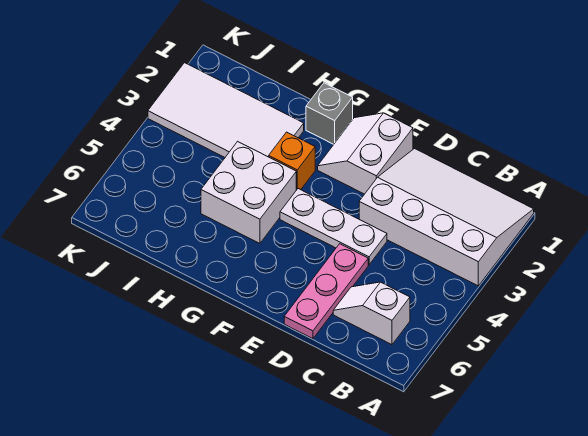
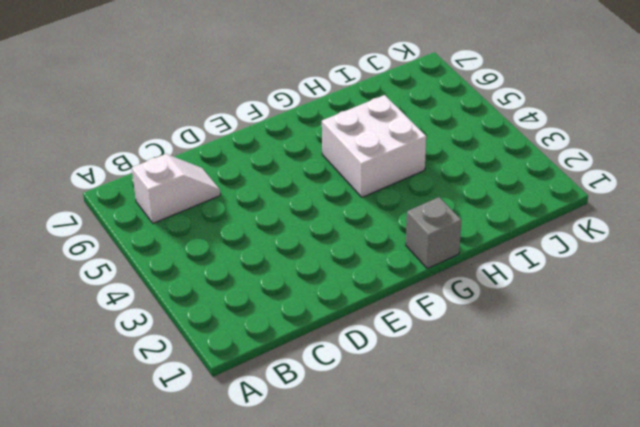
none -> white slope A1:D3 level 1 top 3
none -> white plate D4:F4 level 1

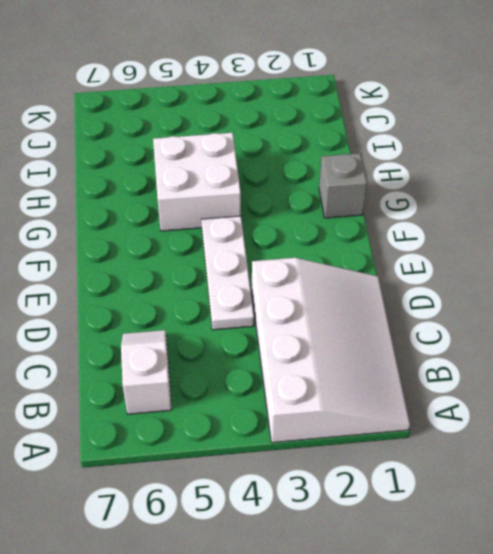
none -> pink plate D5:D7 level 1
none -> white slope E1:F2 level 1 top E

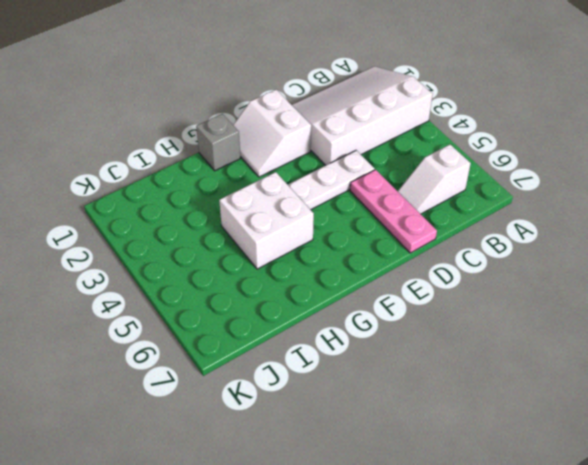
none -> orange brick G3 level 1
none -> white tile H2:K3 level 1

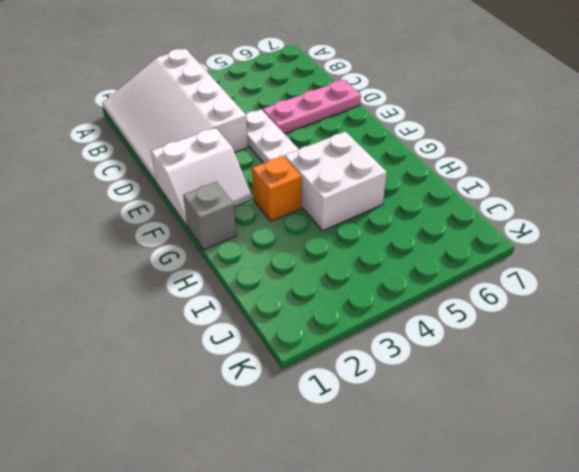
none -> white slope B6:C6 level 1 top B
none -> white tile H2:K3 level 1

